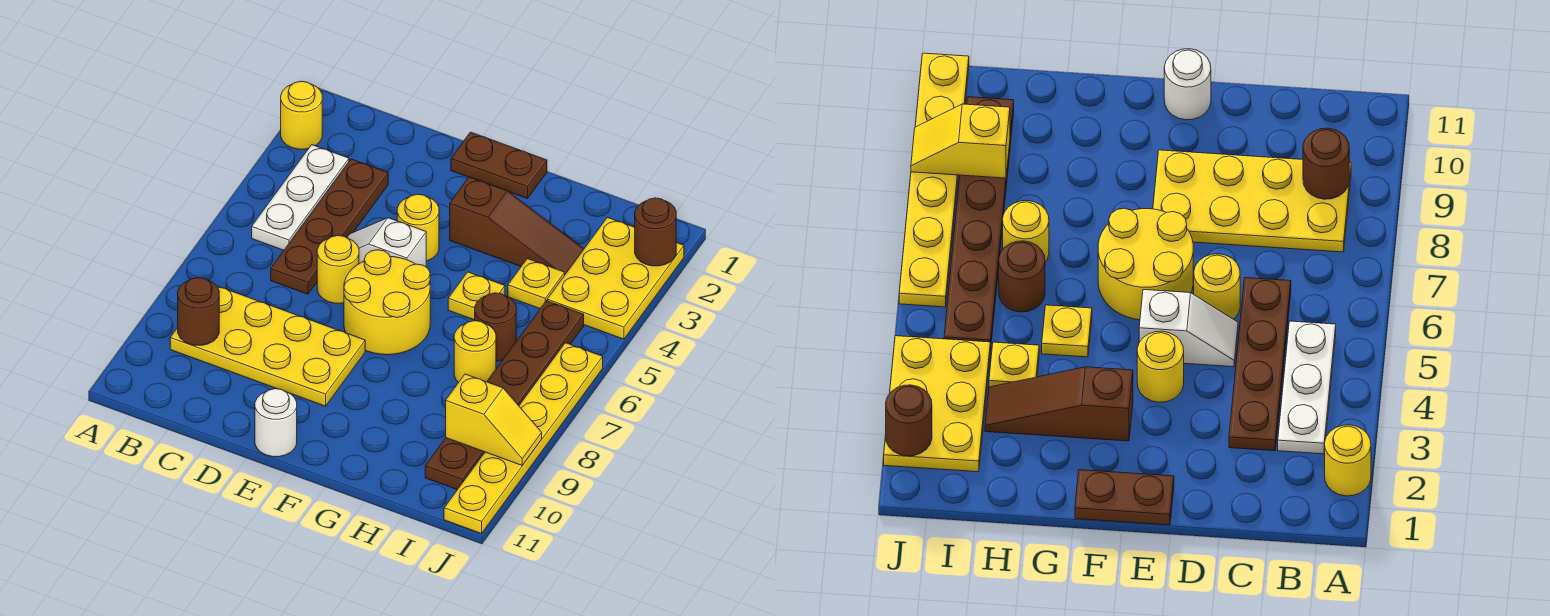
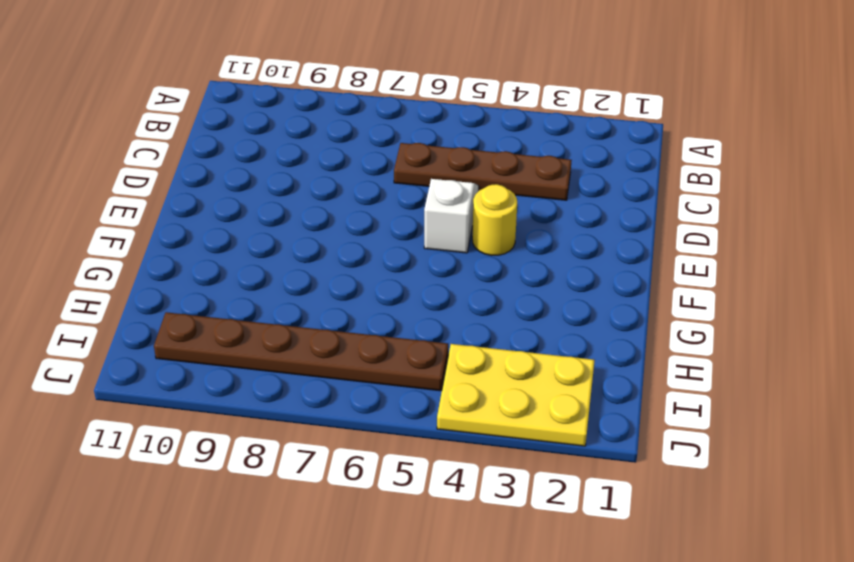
none -> yellow round brick A2 level 1
none -> white plate B3:B5 level 1
none -> yellow plate B8:E9 level 1

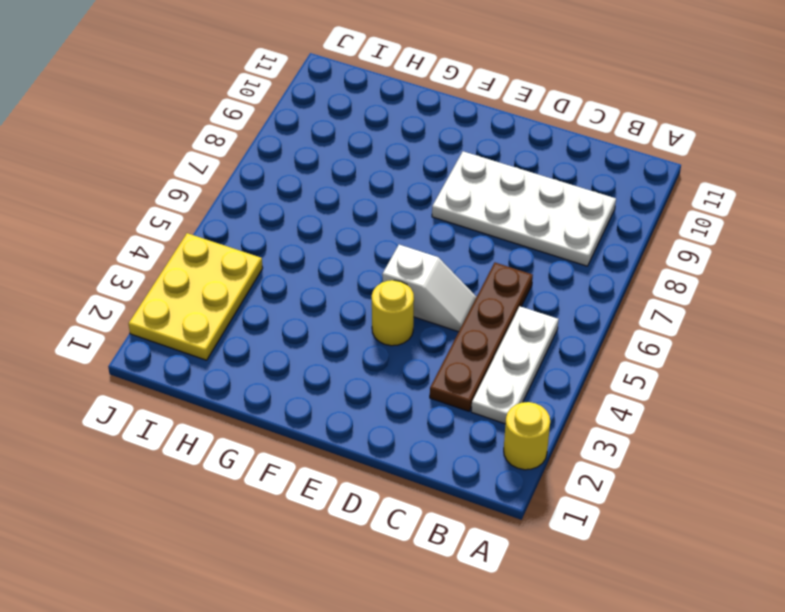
white plate B8:E9 level 1 -> yellow plate B8:E9 level 1
none -> yellow round brick D6 level 1
none -> brown plate E1:F1 level 1
none -> yellow round brick E6:F7 level 1

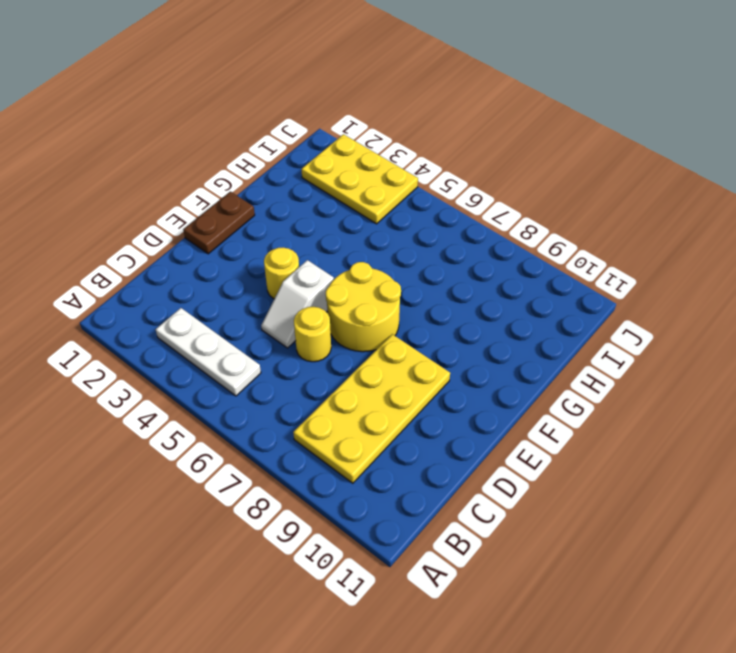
none -> yellow round brick A2 level 1
none -> brown plate C3:C6 level 1
none -> white round brick E11 level 1

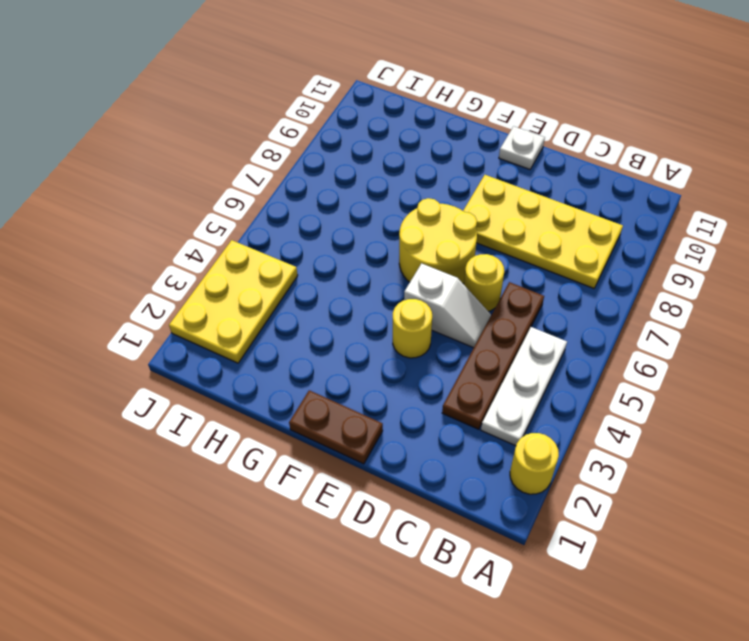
white plate E11 level 1 -> white round brick E11 level 1
none -> brown slope F3:H3 level 1 top F
none -> yellow plate G5 level 1
none -> yellow plate H4 level 1

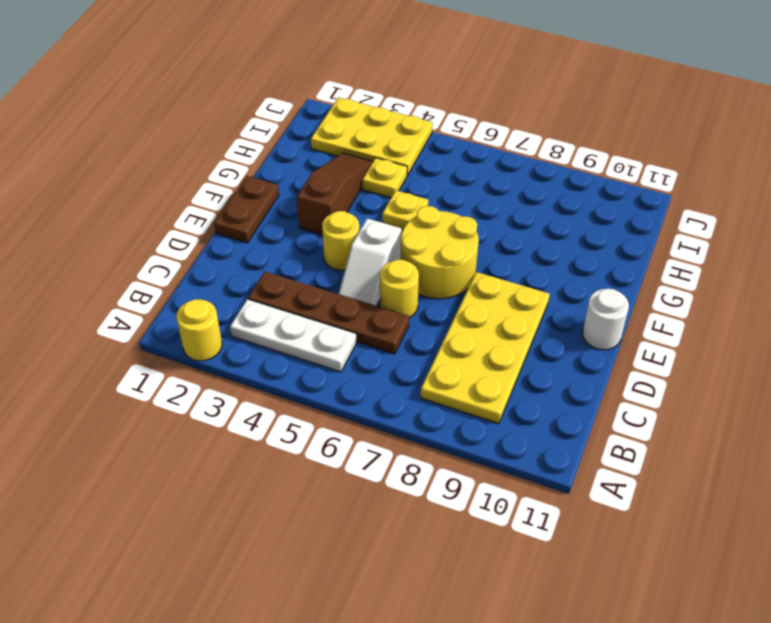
none -> brown round brick H6 level 1
none -> yellow round brick H7 level 1
none -> brown plate I5:I10 level 1

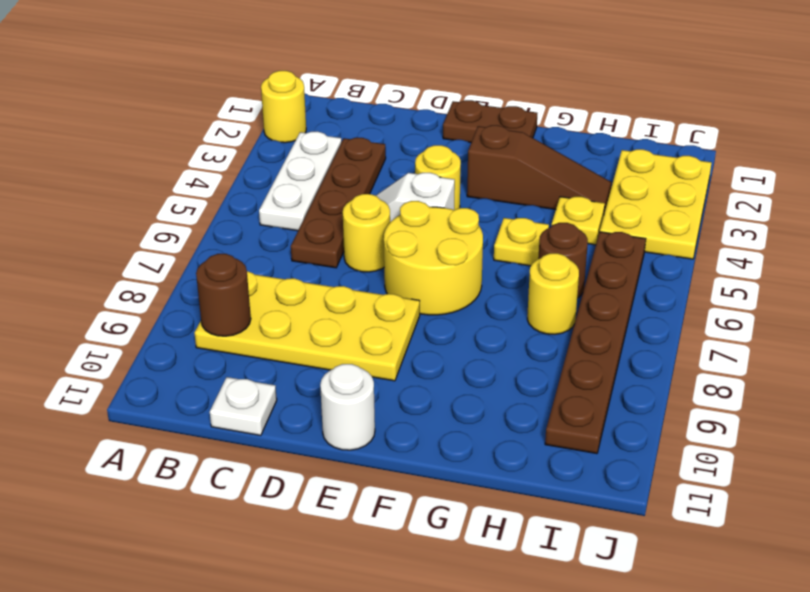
white plate C11 level 1 -> none
none -> yellow plate J6:J11 level 1
none -> yellow slope I9:J9 level 2 top I
none -> brown round brick J2 level 2

